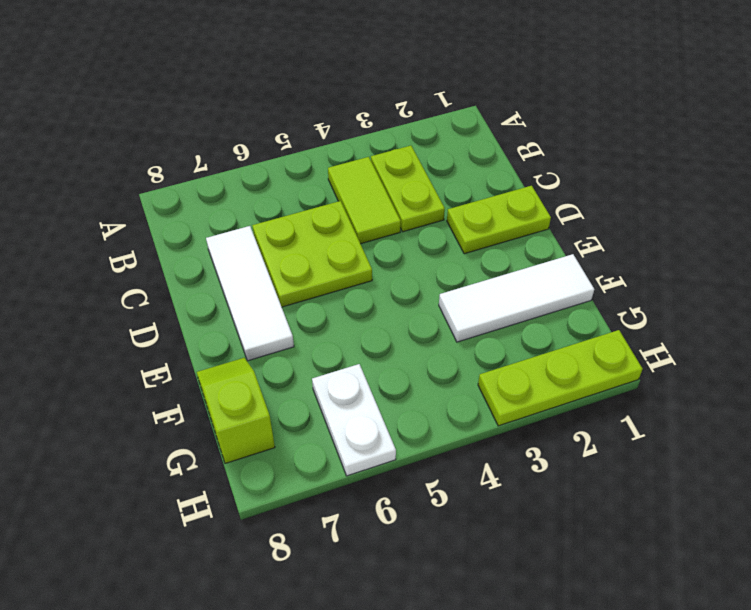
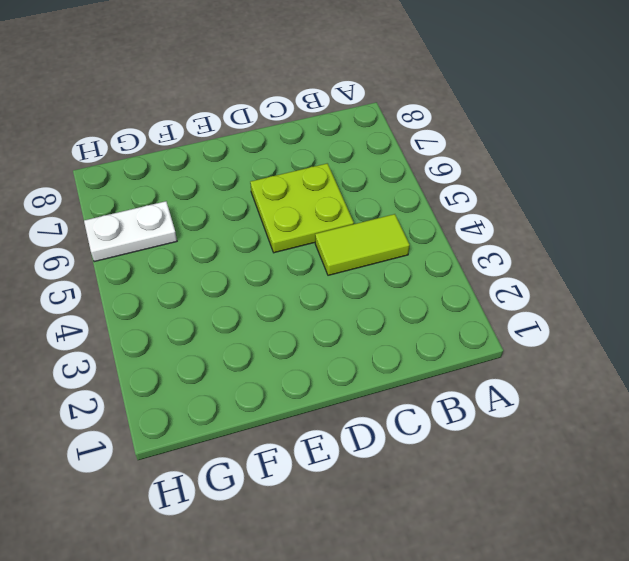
none -> lime plate B3:C3 level 1
none -> white tile C7:E7 level 1

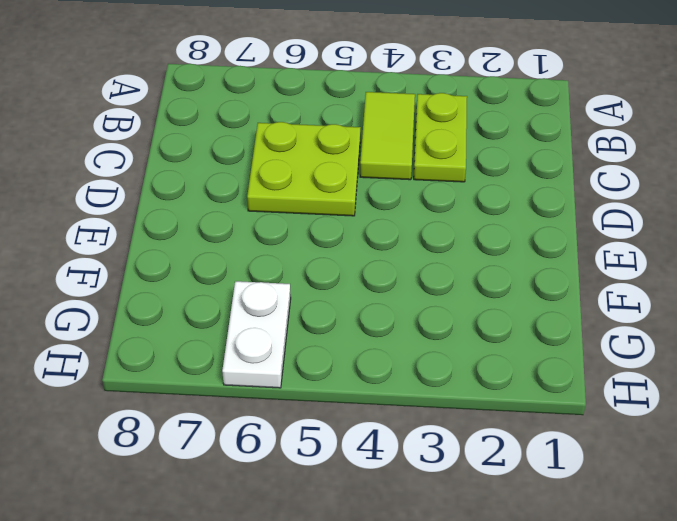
none -> white tile C7:E7 level 1
none -> lime plate D1:D2 level 1

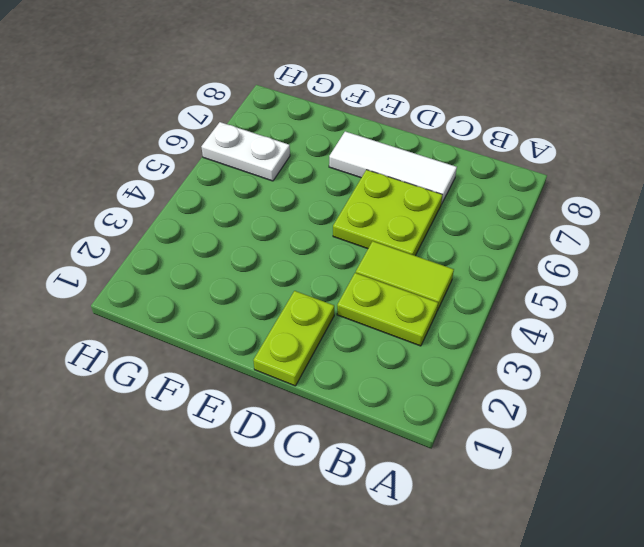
none -> white tile F1:F3 level 1
none -> lime slope F8:G8 level 1 top G

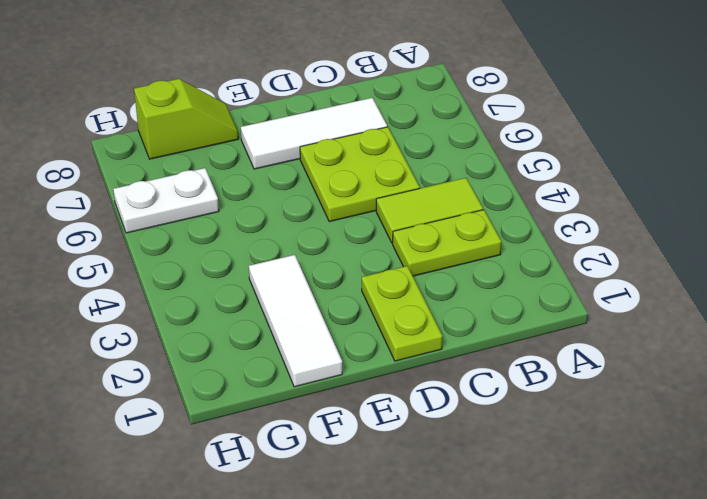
none -> lime plate H1:H3 level 1

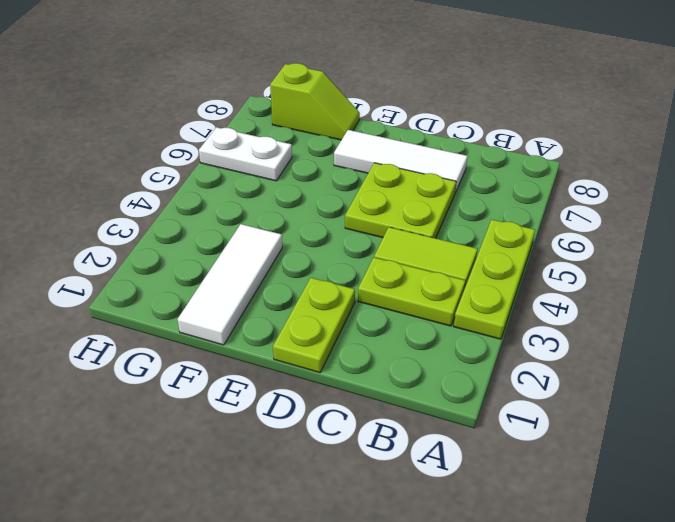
lime plate A3:A5 level 1 -> lime plate H1:H3 level 1

